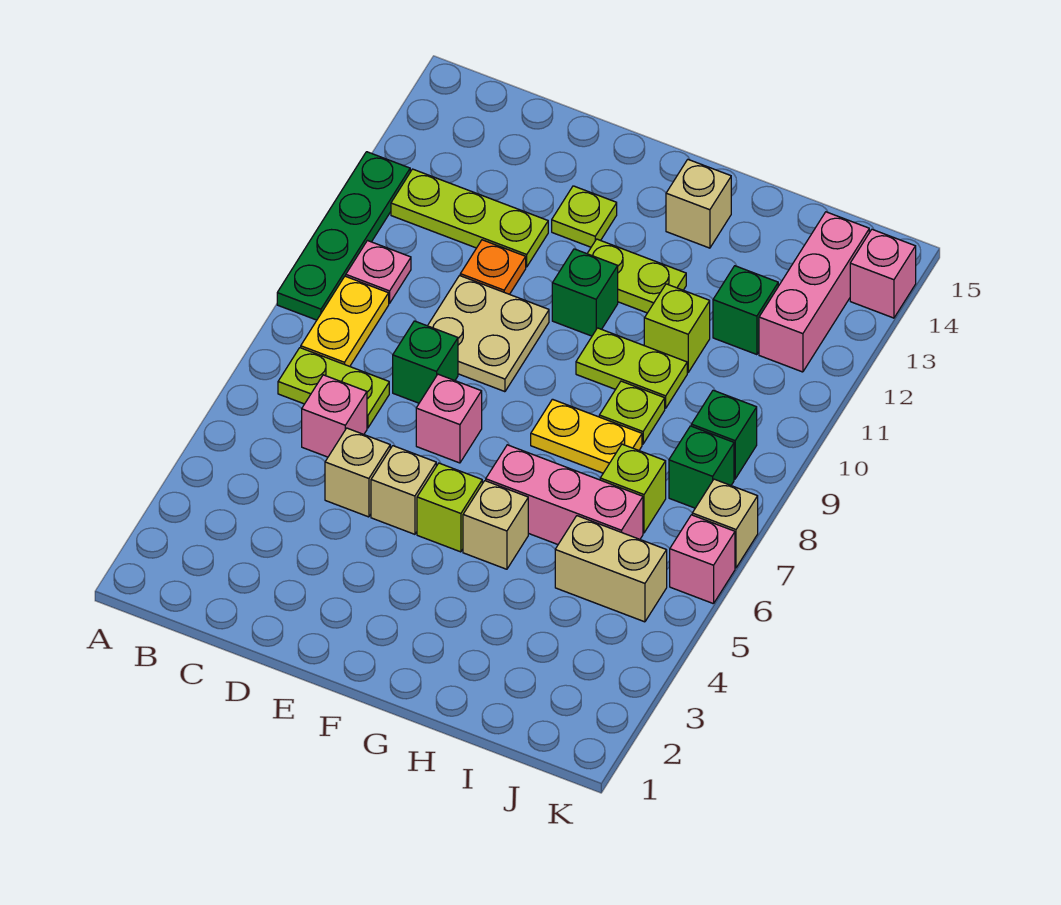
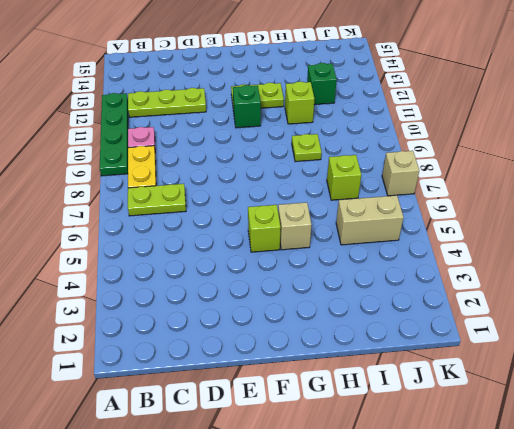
none -> pink brick C6 level 1
none -> tan brick D5 level 1
none -> green brick D8 level 1
none -> tan plate D9:E10 level 1

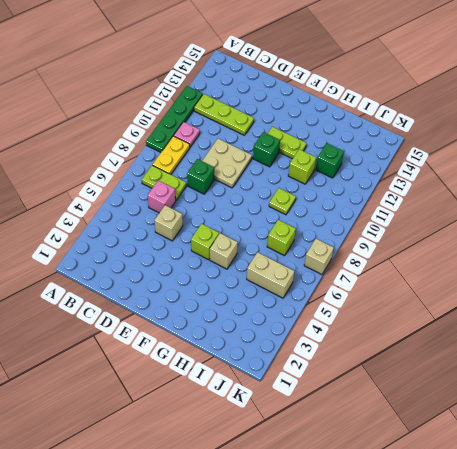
none -> orange plate D11 level 1
none -> tan brick E5 level 1
none -> pink brick E7 level 1
none -> lime plate E13 level 1

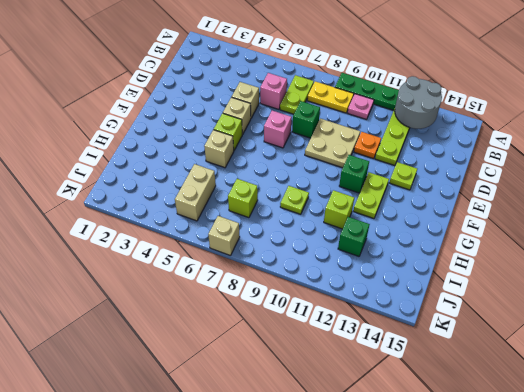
grey round brick A12:B13 level 2 -> none
none -> pink brick G6:I6 level 1
none -> yellow plate G8:H8 level 1
none -> lime plate G10:H10 level 1
none -> tan brick G14 level 1

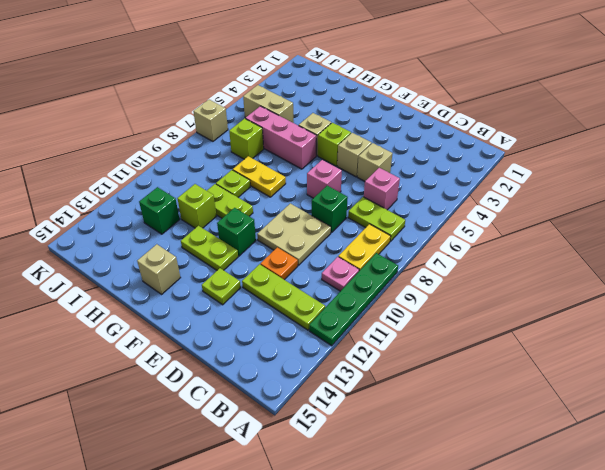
none -> green brick J8 level 1
none -> green brick J9 level 1
none -> pink brick J12:J14 level 1
none -> pink brick K6 level 1

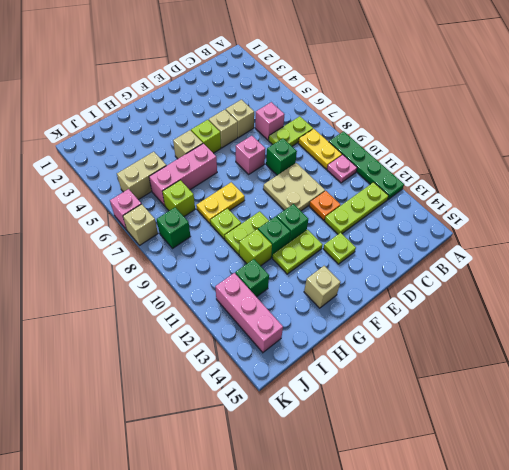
green brick G11 level 1 -> green brick J9 level 1
none -> pink brick K14 level 1

